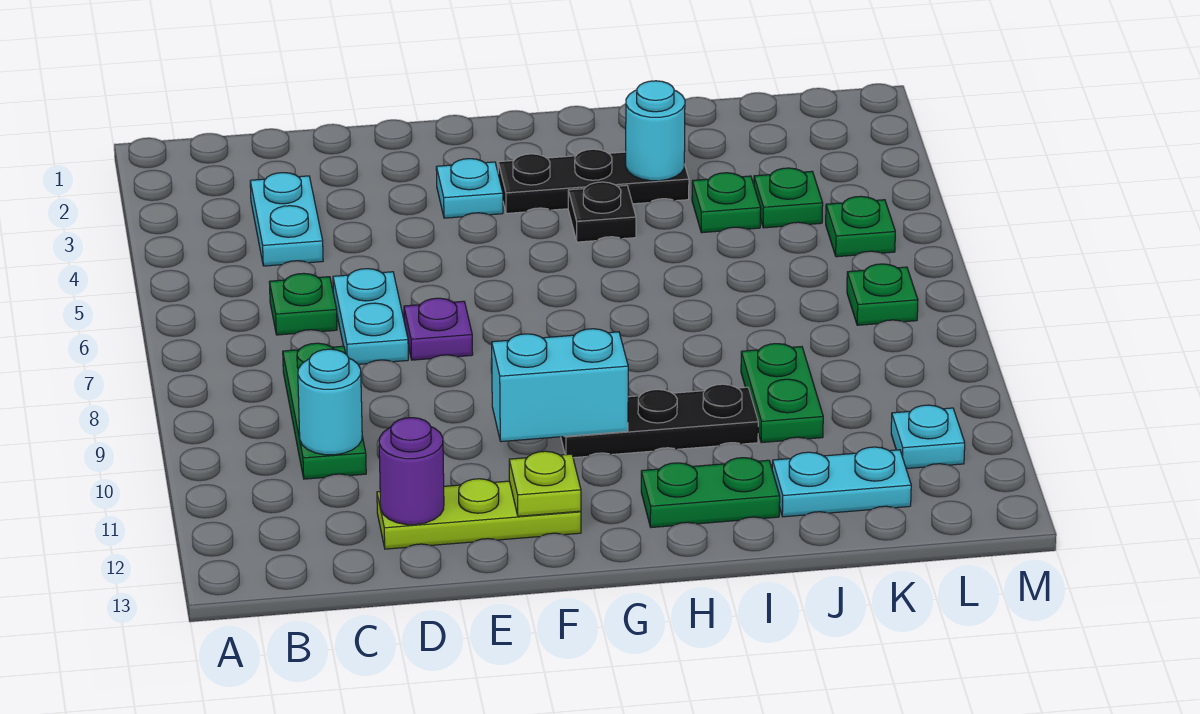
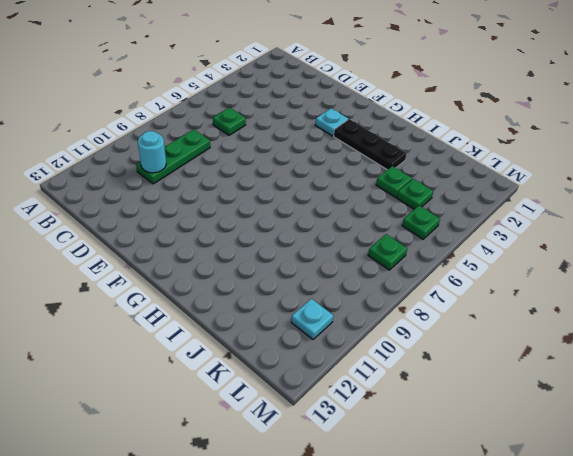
none -> cyan plate C3:C4 level 1
none -> cyan plate D6:D7 level 1
none -> lime plate D12:F12 level 1

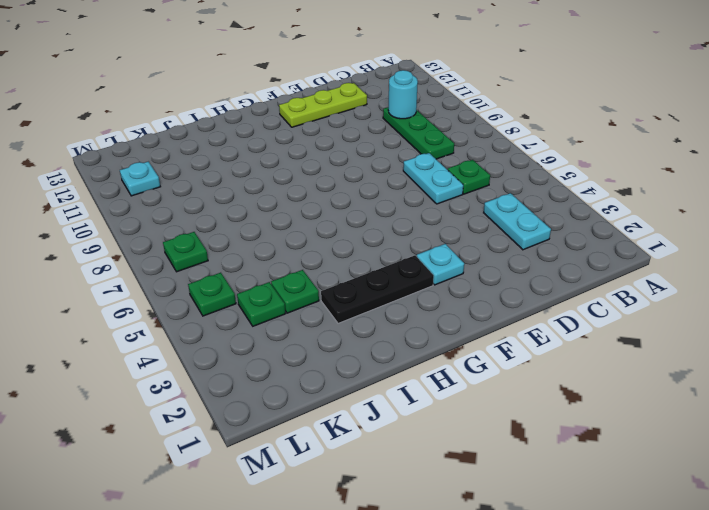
none -> purple plate E7 level 1
none -> black plate G10:I10 level 1
none -> black plate H4 level 1

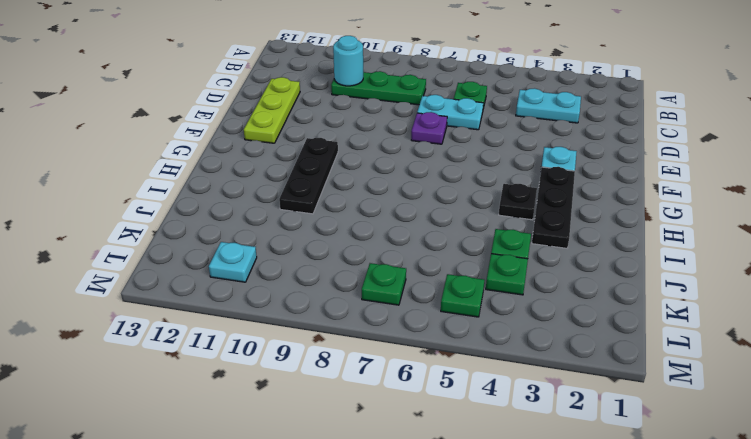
none -> green plate H12:I12 level 1
none -> green plate J9:J10 level 1
none -> cyan plate J12:K12 level 1

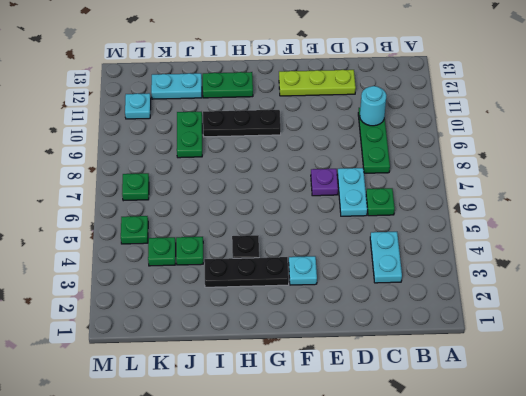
none -> purple round brick D12 level 2
none -> cyan brick F10:G10 level 2
none -> lime plate F12 level 2

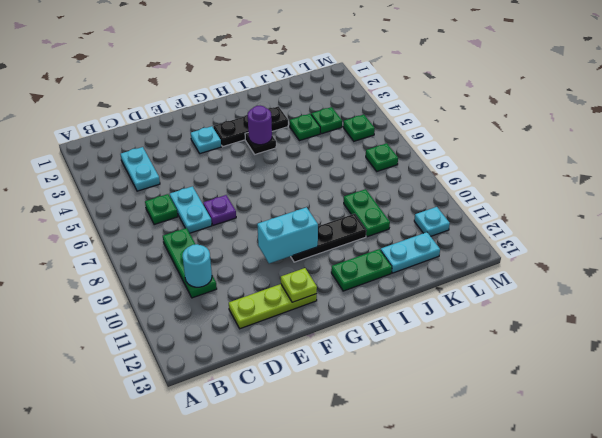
purple round brick H4 level 2 -> purple round brick D12 level 2
none -> cyan round brick I3 level 2

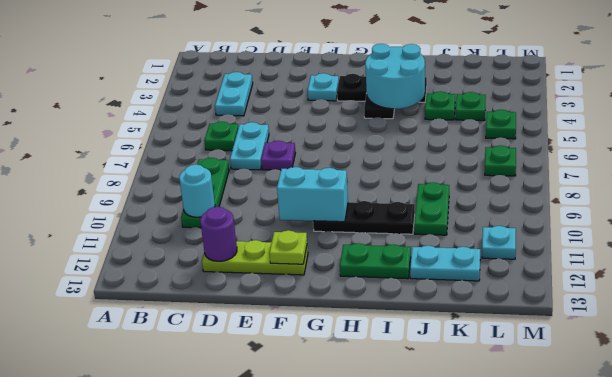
cyan round brick H3:I4 level 2 -> cyan round brick I3 level 2

